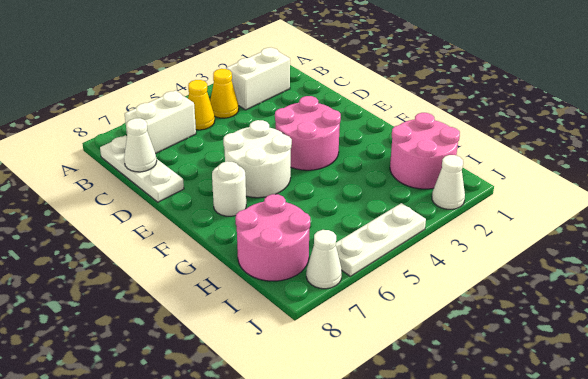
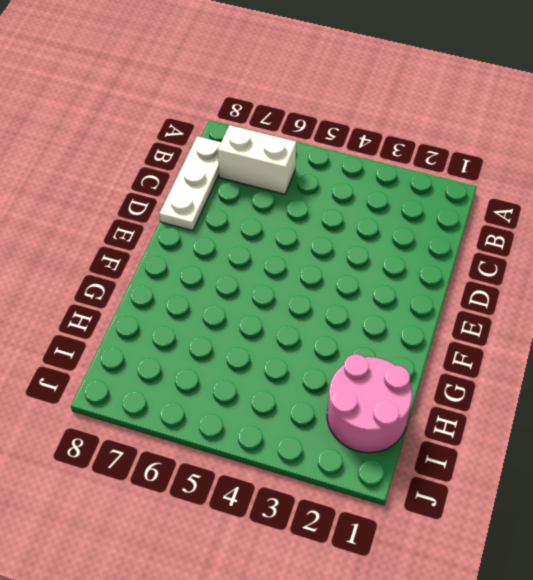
none -> white brick B2:B3 level 1
none -> yellow cone B4 level 1
none -> yellow cone B5 level 1

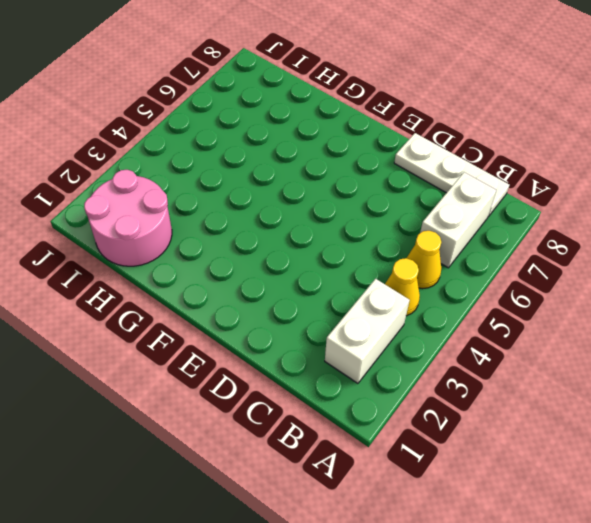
none -> pink round brick E3:F4 level 1
none -> white round brick E5:F6 level 1
none -> white round brick F7 level 1

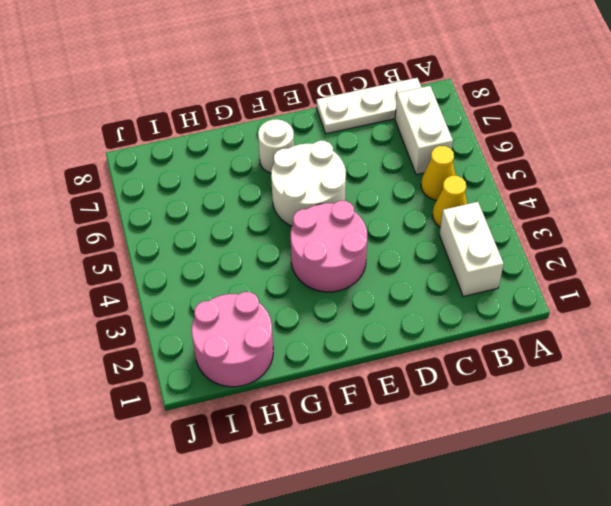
none -> pink round brick H7:I8 level 1
none -> white cone J2 level 1
none -> white plate J4:J6 level 1

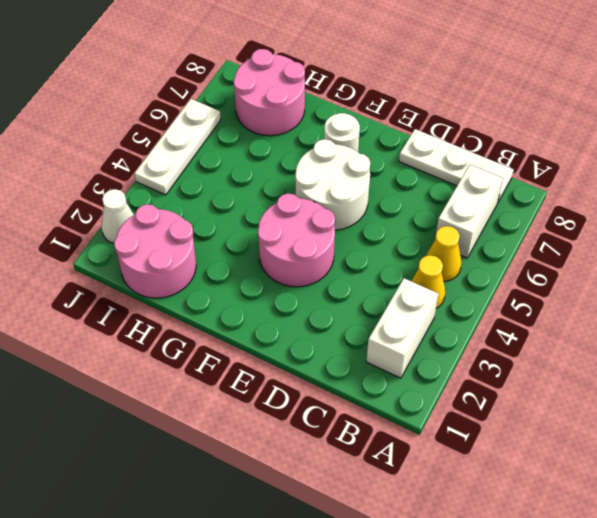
none -> white cone J7 level 1
none -> white cone C8 level 2

